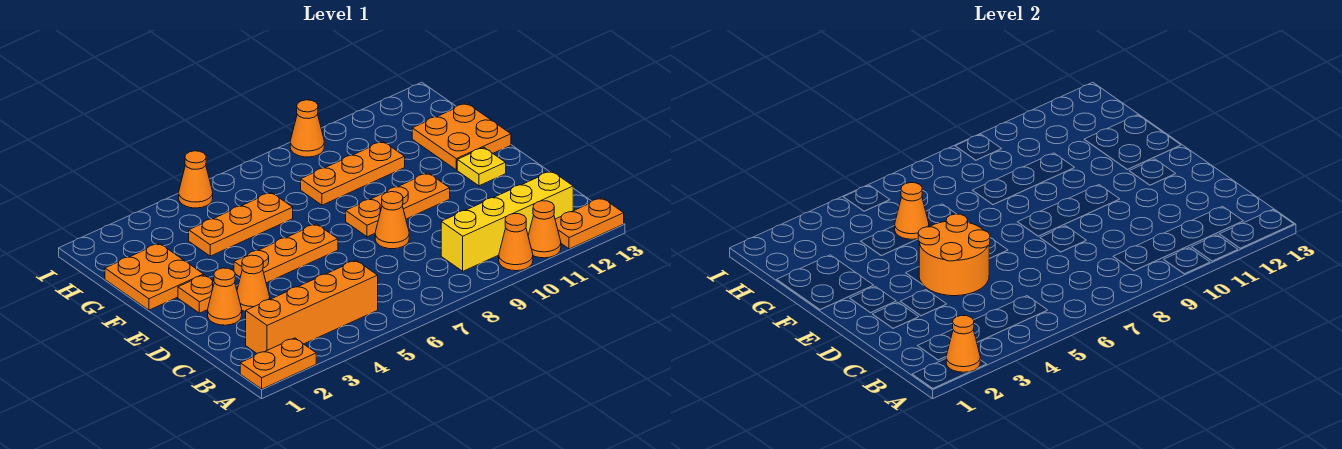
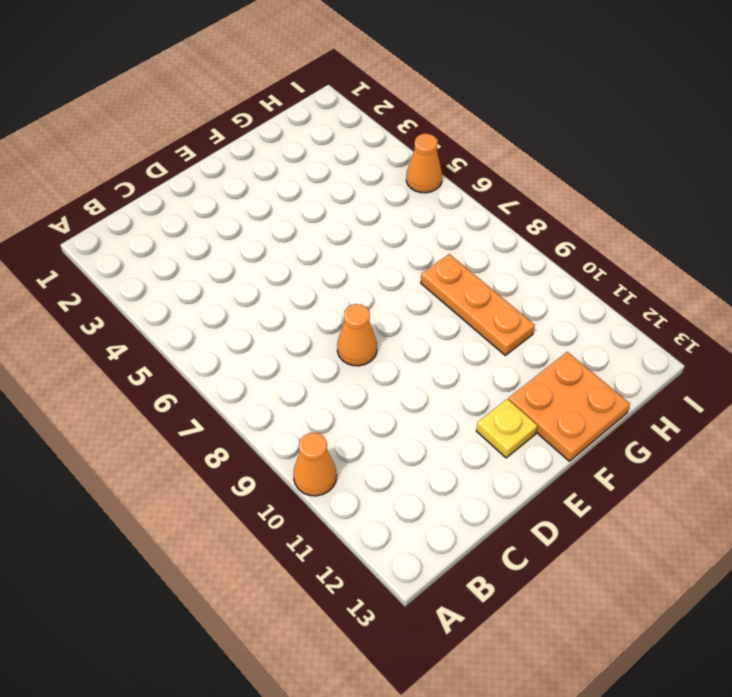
none -> orange plate A1:A2 level 1
none -> orange cone A11 level 1
none -> orange plate A12:A13 level 1

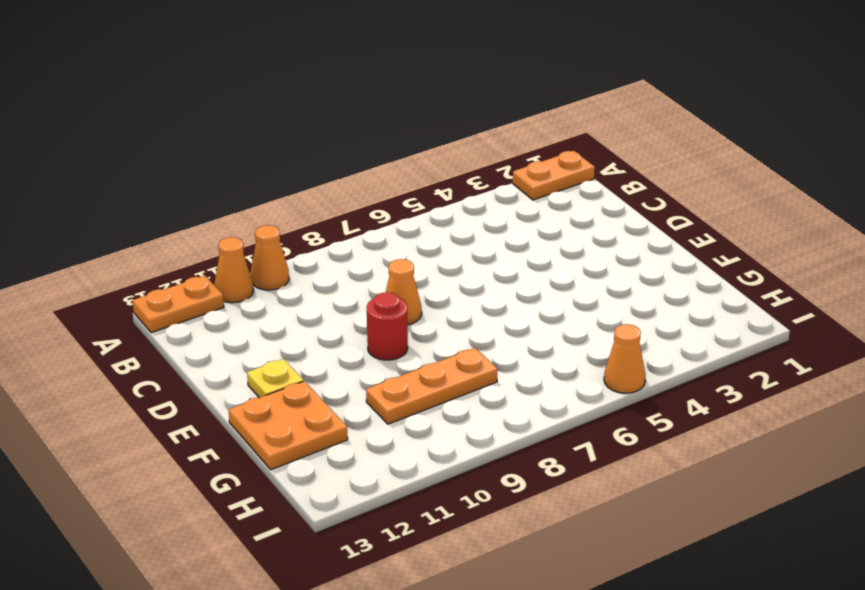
red round brick E9 level 1 -> orange plate E8:E10 level 1
none -> orange brick B2:B5 level 1
none -> yellow brick B9:B12 level 1
none -> orange cone D2 level 1

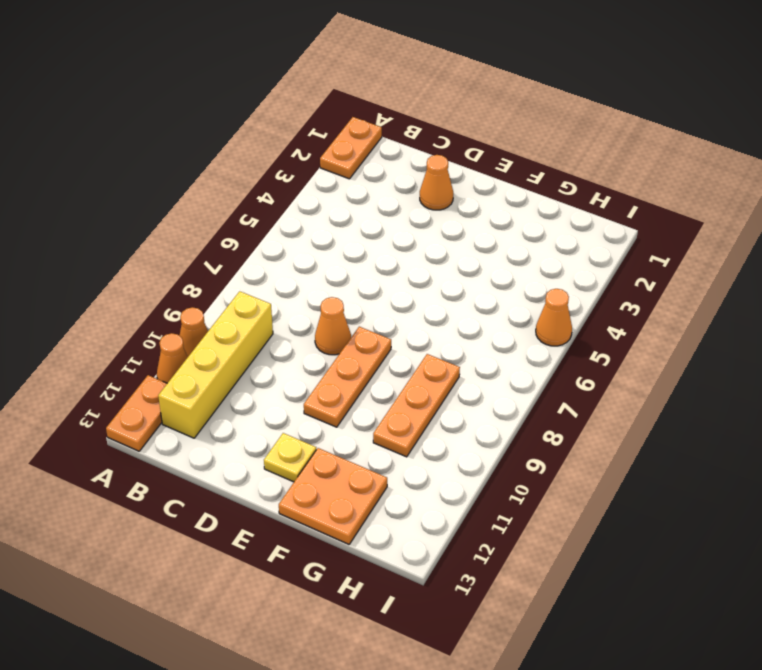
none -> orange brick B2:B5 level 1
none -> orange cone D3 level 1
none -> orange plate E2 level 1

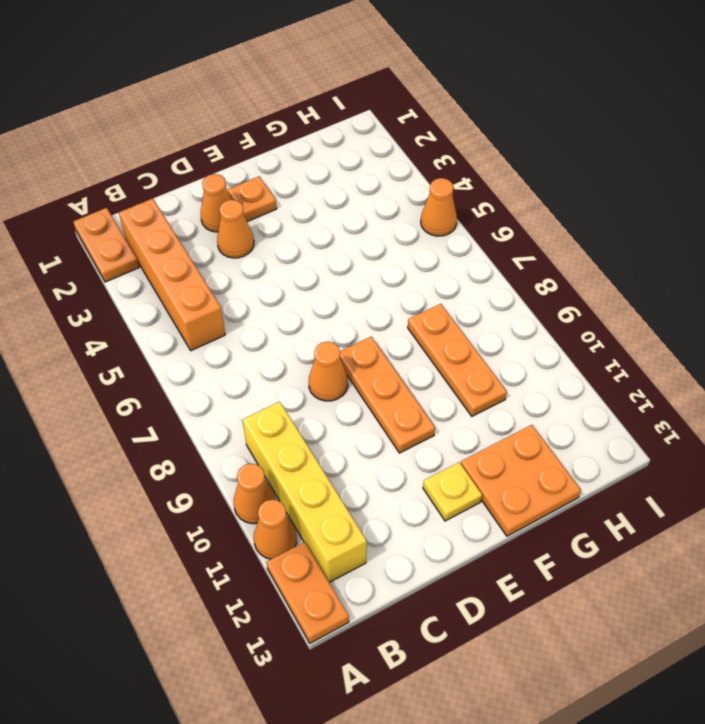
none -> orange plate E4:E6 level 1
none -> orange plate F1:G2 level 1
none -> orange plate G4:G6 level 1

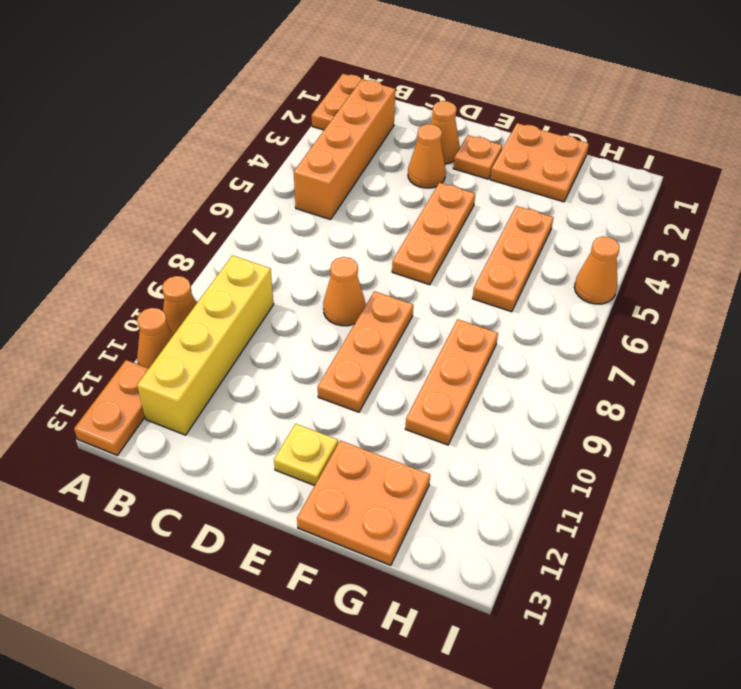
none -> orange cone I9 level 1
none -> orange cone A2 level 2
none -> orange round brick D4:E5 level 2

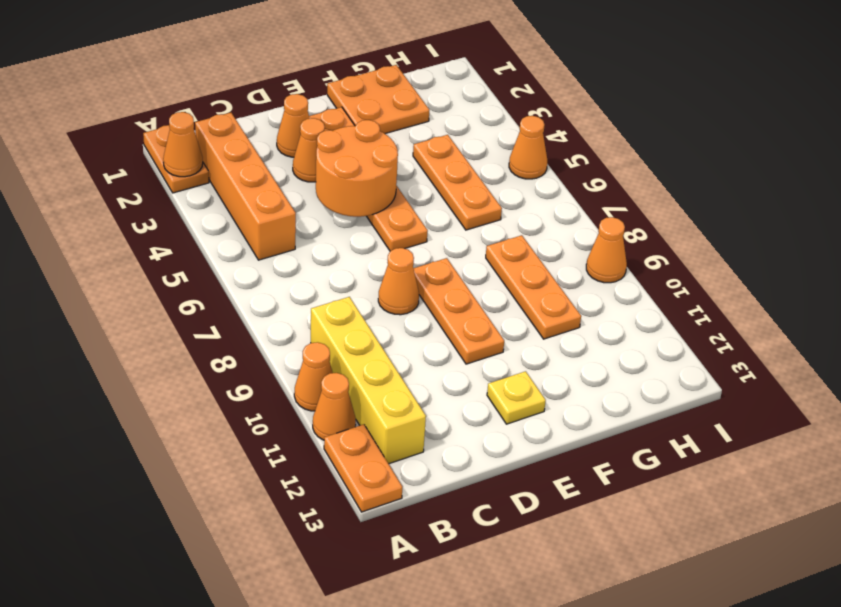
none -> orange plate F12:G13 level 1
none -> orange cone G5 level 2

